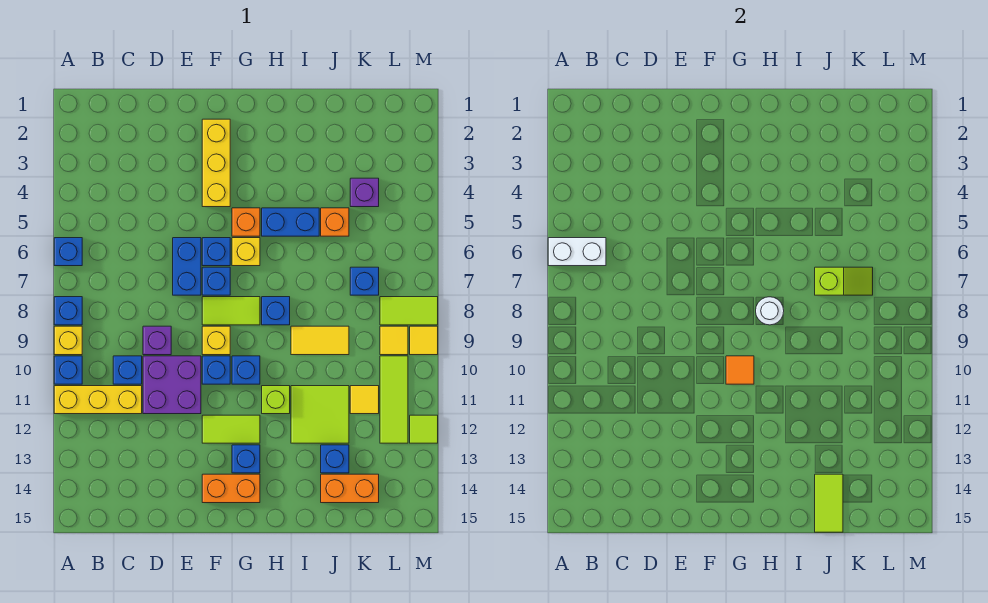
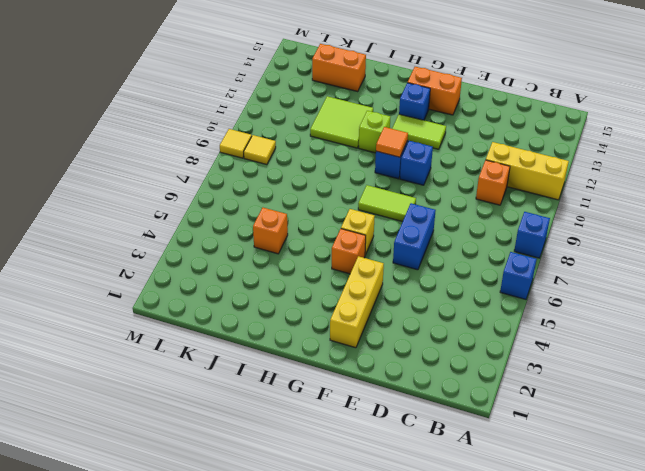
orange brick C10 level 1 -> blue brick C10 level 1
none -> yellow brick A9 level 1
none -> blue brick A10 level 1
none -> purple brick D9 level 1
none -> purple brick D10:E11 level 1

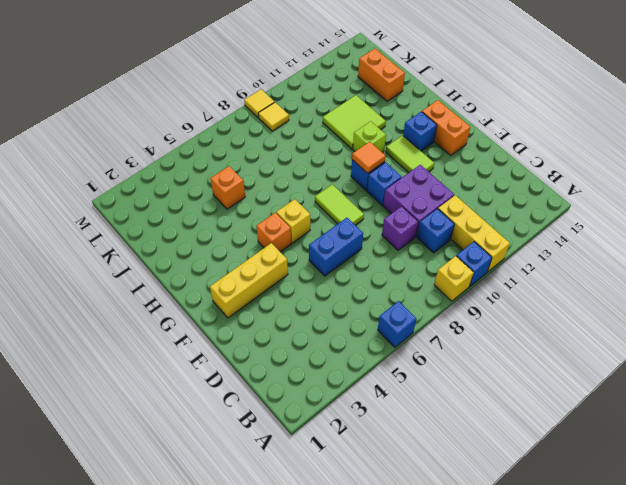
none -> blue brick A8 level 1
none -> blue brick F6 level 1
none -> blue brick F7 level 1
none -> yellow brick F9 level 1

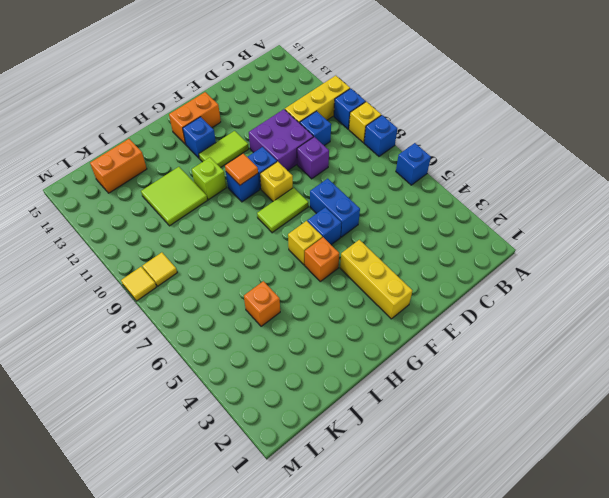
none -> blue brick F7 level 1
none -> blue brick H5:I5 level 1
none -> blue brick H8 level 1
none -> yellow tile I9:J9 level 1

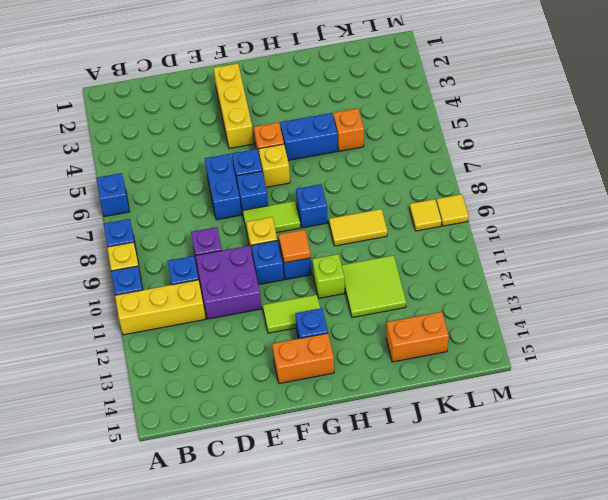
none -> blue brick J13 level 1
none -> purple brick K4 level 1
none -> blue brick K7 level 1
none -> yellow tile K11 level 1

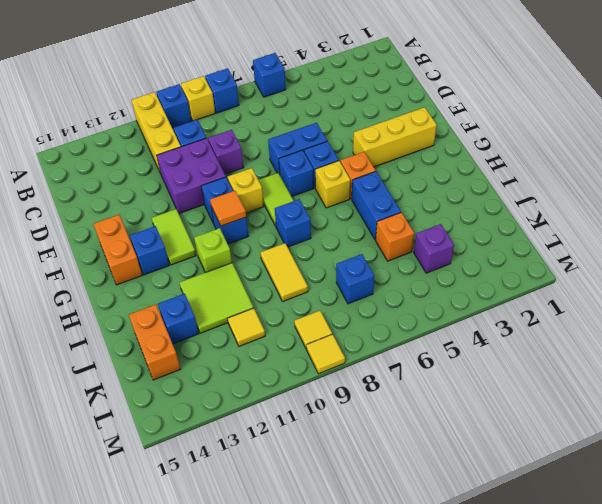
none -> lime tile L8:M8 level 1
none -> lime tile L10:L12 level 1
none -> lime tile M12 level 1
none -> white brick A6:B6 level 2

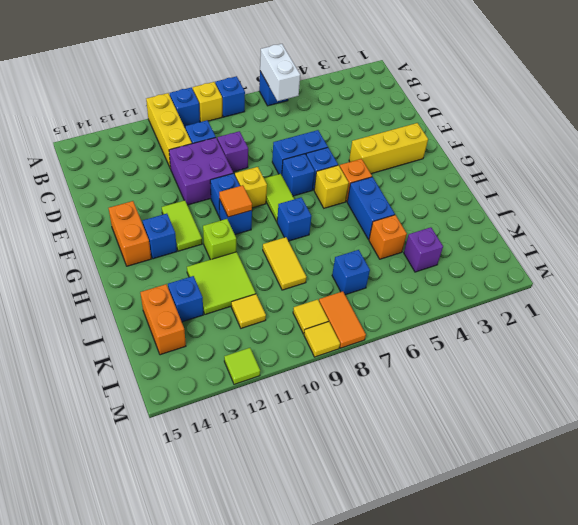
orange tile L8:M8 level 1 -> lime tile L8:M8 level 1
none -> lime tile L10:L12 level 1
none -> white round brick H8 level 2
none -> lime slope J7:K7 level 2 top J
none -> lime tile J14:J15 level 2

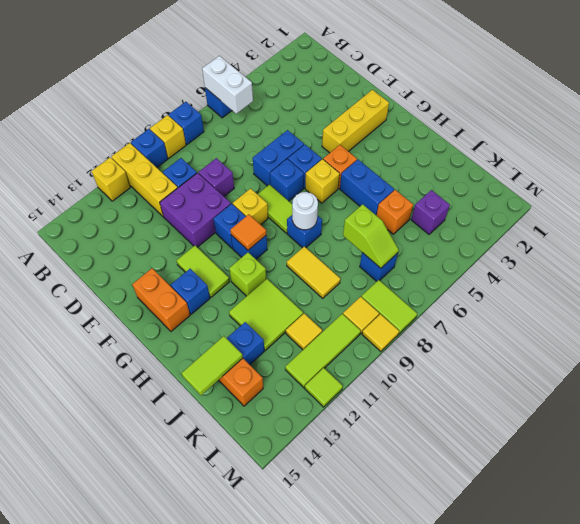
yellow brick A12 level 1 -> none

